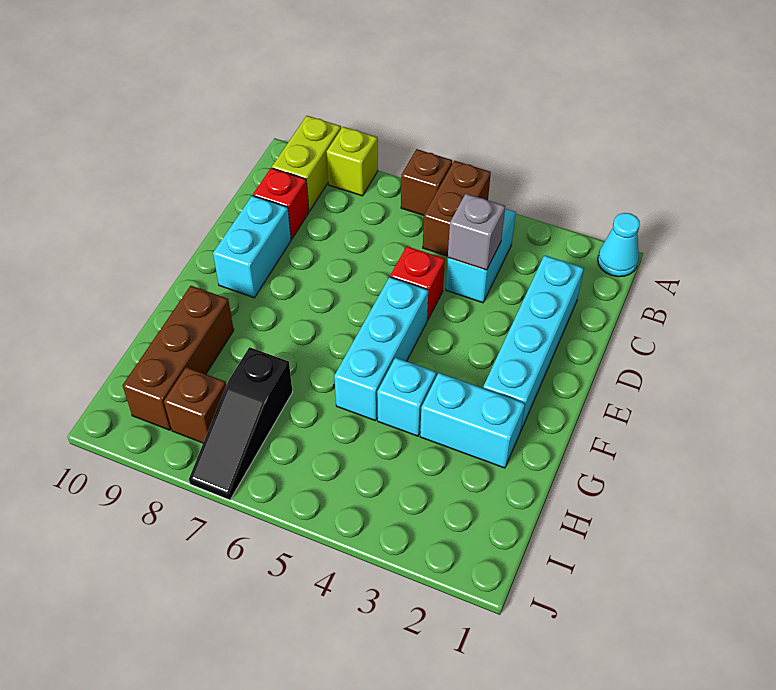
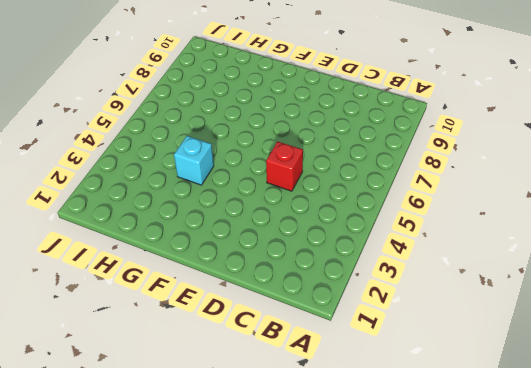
none -> cyan cone A1 level 1
none -> brown brick A5:B5 level 1
none -> brown brick A6 level 1

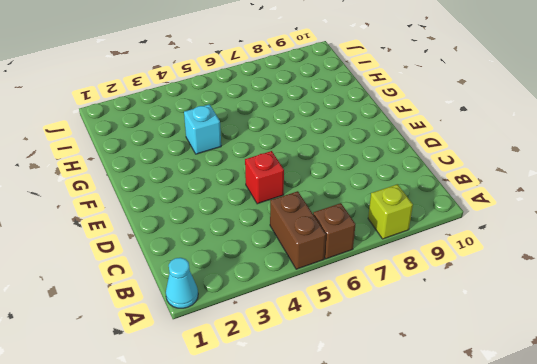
none -> lime brick A9:B9 level 1
none -> cyan brick B4:C4 level 1
none -> cyan brick C2:F2 level 1

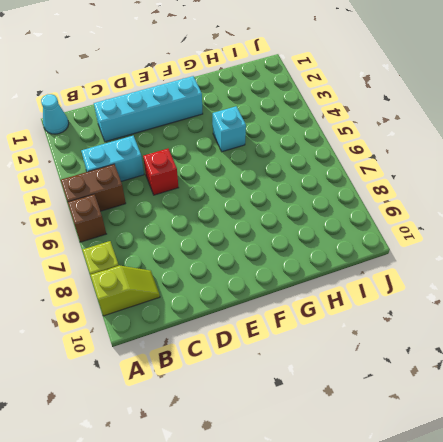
lime slope A9:B9 level 1 top A -> lime brick A9:B9 level 1
none -> red brick C9 level 1
none -> cyan brick D9:E9 level 1
none -> cyan brick E5:G5 level 1

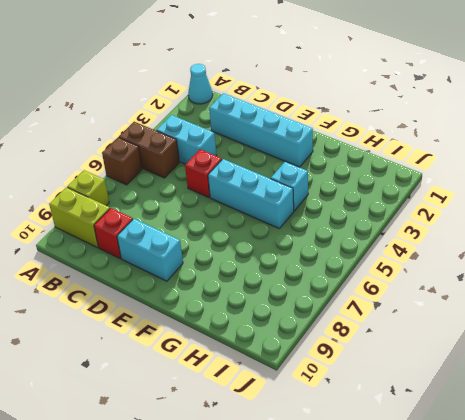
none -> cyan brick G2:G3 level 1
none -> brown brick G9:I9 level 1
none -> black slope H7:J7 level 1 top H

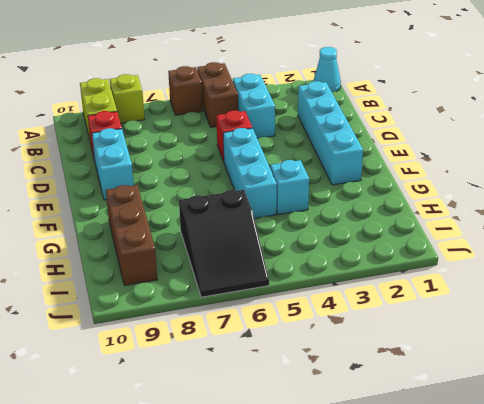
black slope H6:J7 level 1 top H -> black slope H7:J7 level 1 top H
none -> cyan brick G2:G3 level 1
none -> brown brick I8 level 1
none -> grey brick C4 level 2

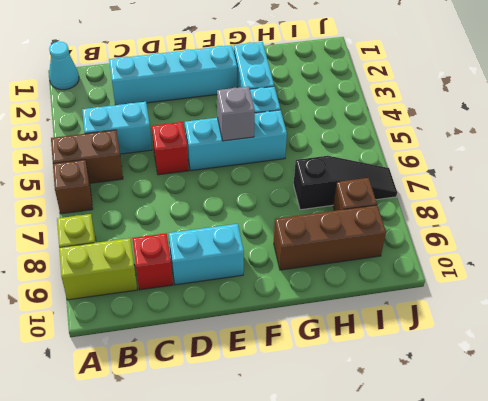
grey brick F5 level 2 -> grey brick C4 level 2

